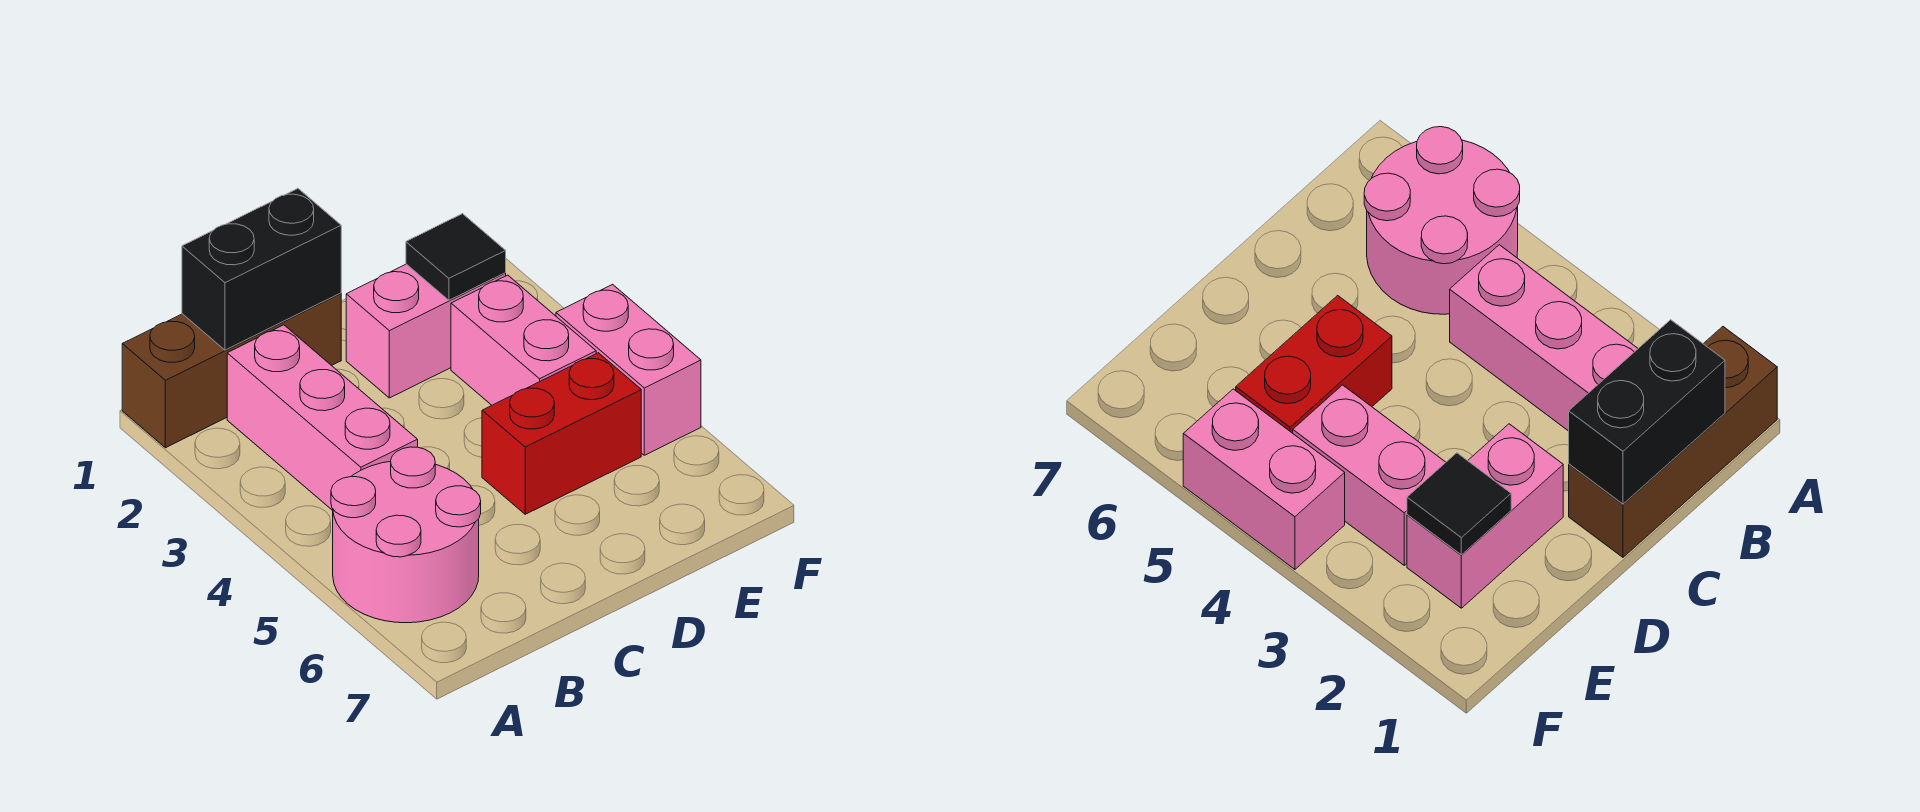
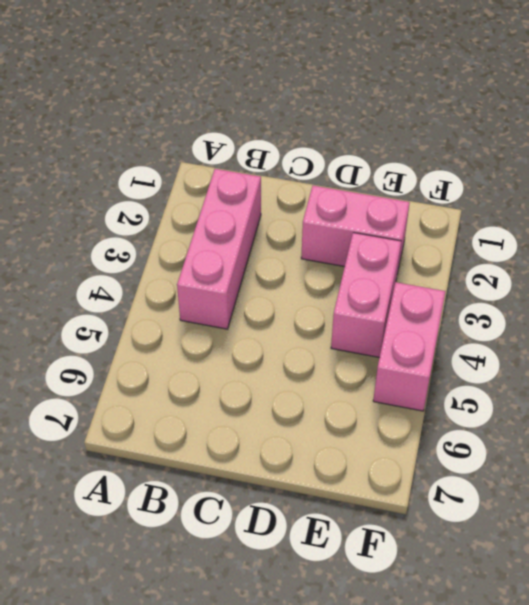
none -> brown brick A1:C1 level 1
none -> pink round brick A5:B6 level 1

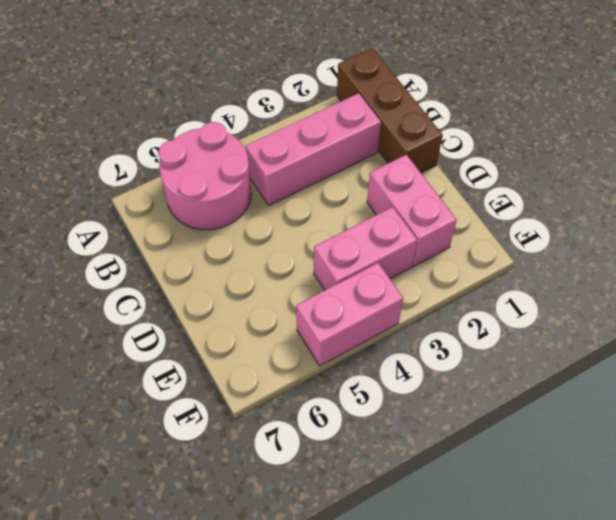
none -> red brick D5:E5 level 1
none -> black brick B1:C1 level 2

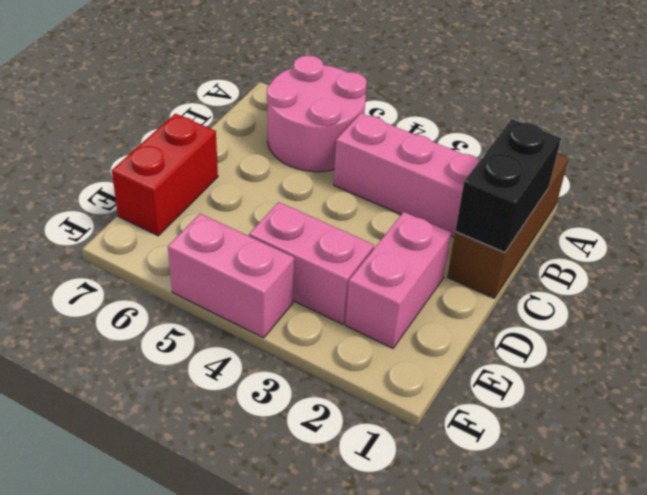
red brick D7:E7 level 1 -> red brick D5:E5 level 1
none -> black tile E2 level 2

